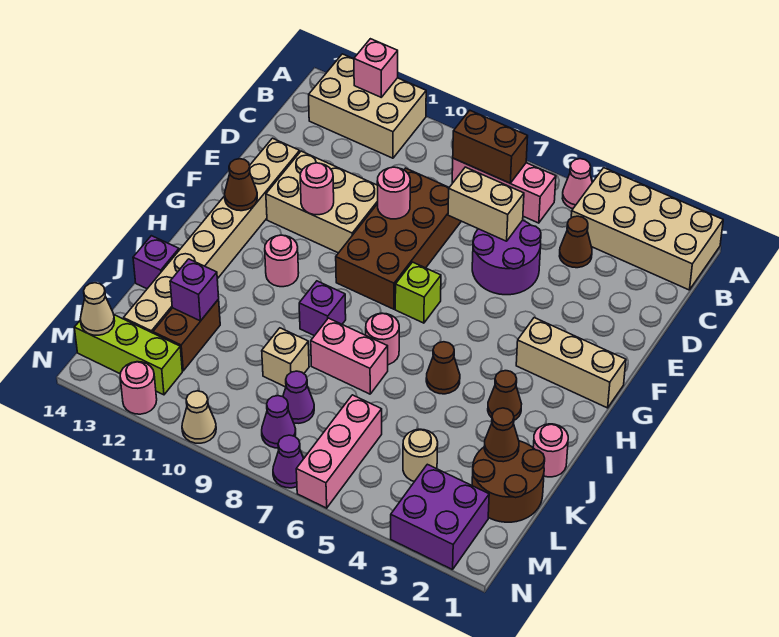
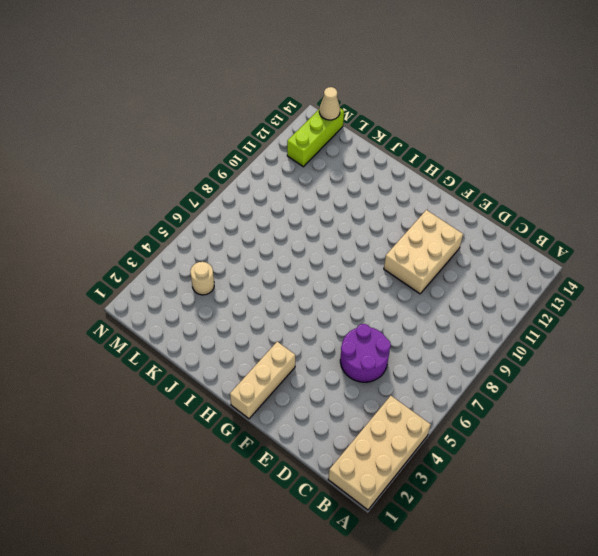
none -> pink cone A5 level 1
none -> tan brick A11:B13 level 1
none -> pink brick B6:B8 level 1
none -> brown cone C4 level 1

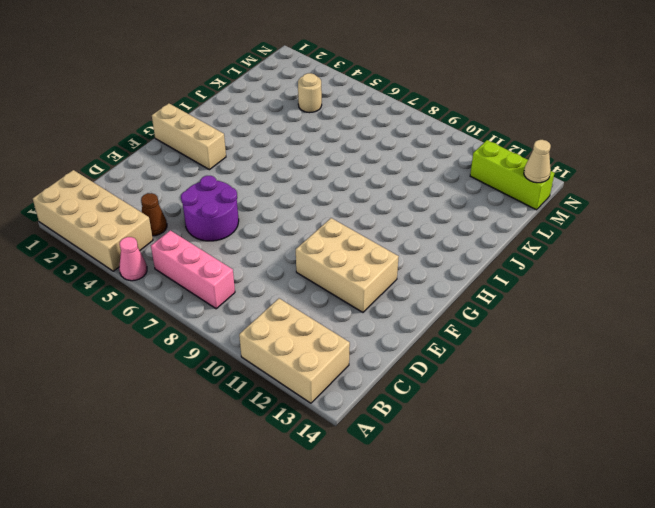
none -> brown brick D8:G9 level 1
none -> tan brick E13:L13 level 1
none -> lime brick G7 level 1
none -> pink round brick H11 level 1

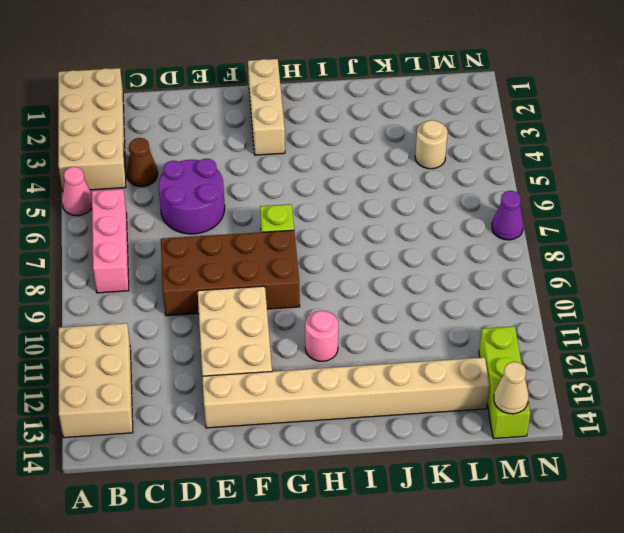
none -> brown cone I3 level 1
none -> brown cone I5 level 1
none -> pink round brick I7 level 1
none -> purple brick I9 level 1

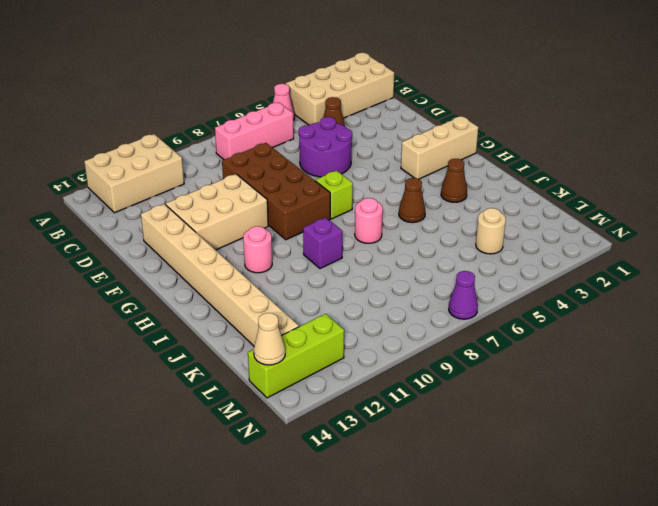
none -> pink round brick J1 level 1
none -> pink brick J7:J8 level 1
none -> purple brick J14 level 1
none -> brown round brick K1:L2 level 1

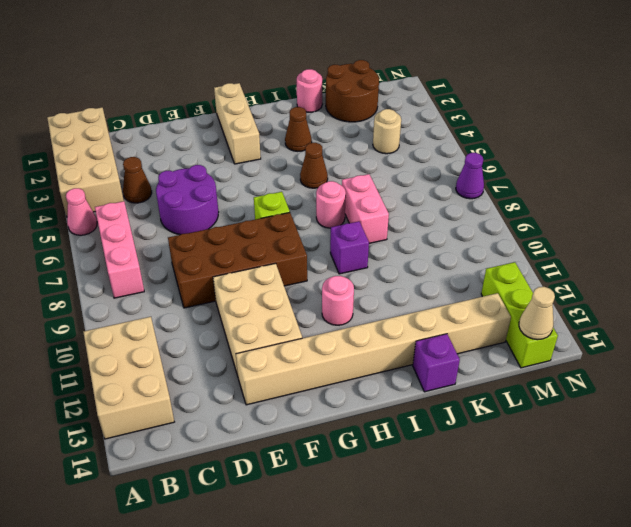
none -> tan brick K9 level 1
none -> brown brick K12:L12 level 1
none -> pink brick L6:N6 level 1
none -> purple cone L8 level 1

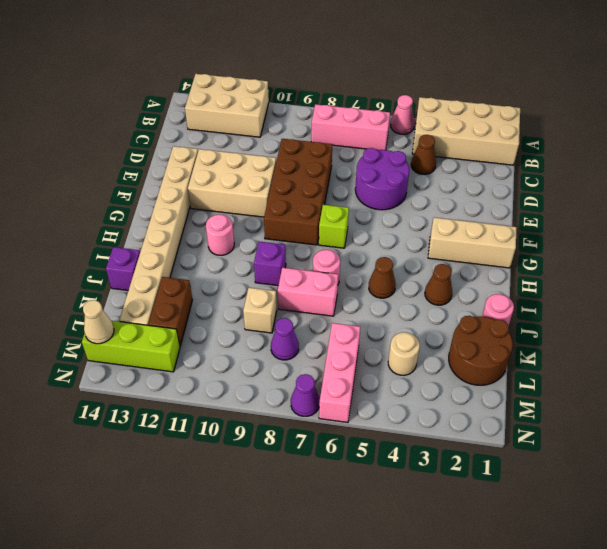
none -> purple brick M2:N3 level 1
none -> purple cone M8 level 1
none -> tan cone N10 level 1
none -> pink round brick N12 level 1

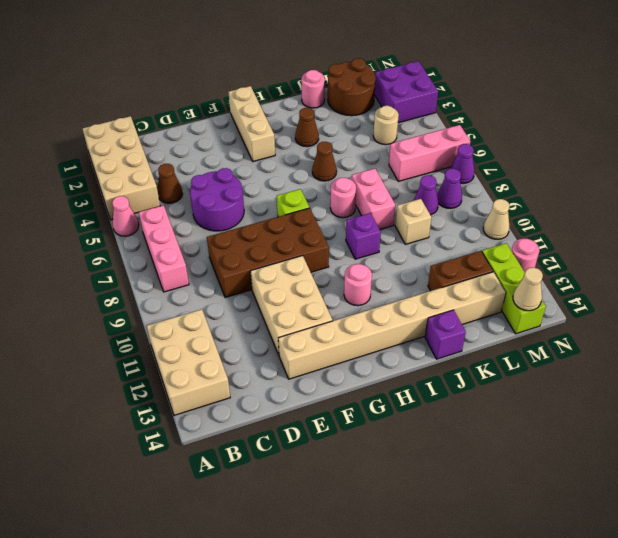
none -> pink brick A12 level 2
none -> brown brick B7:B8 level 2
none -> tan brick D6:D7 level 2
none -> pink round brick E9 level 2

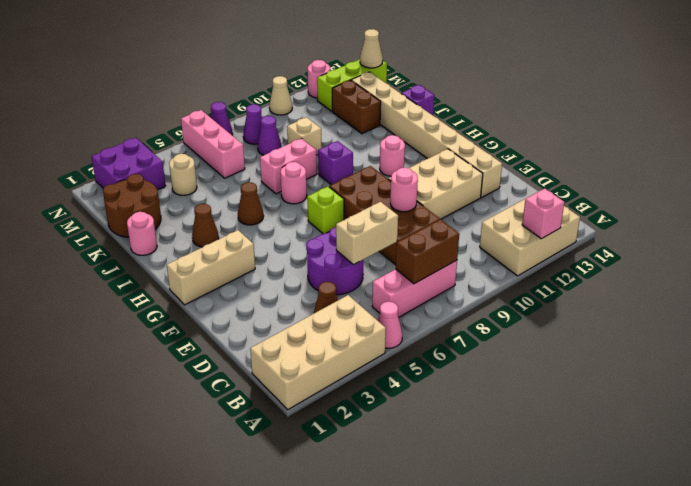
none -> pink round brick F11 level 2
none -> brown cone G13 level 2
none -> brown cone K2 level 2
none -> purple brick K12 level 2

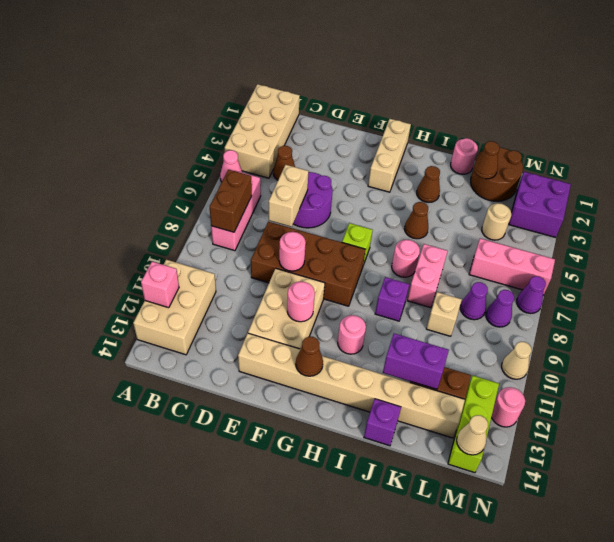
purple brick J12:K12 level 2 -> purple brick K12 level 2

